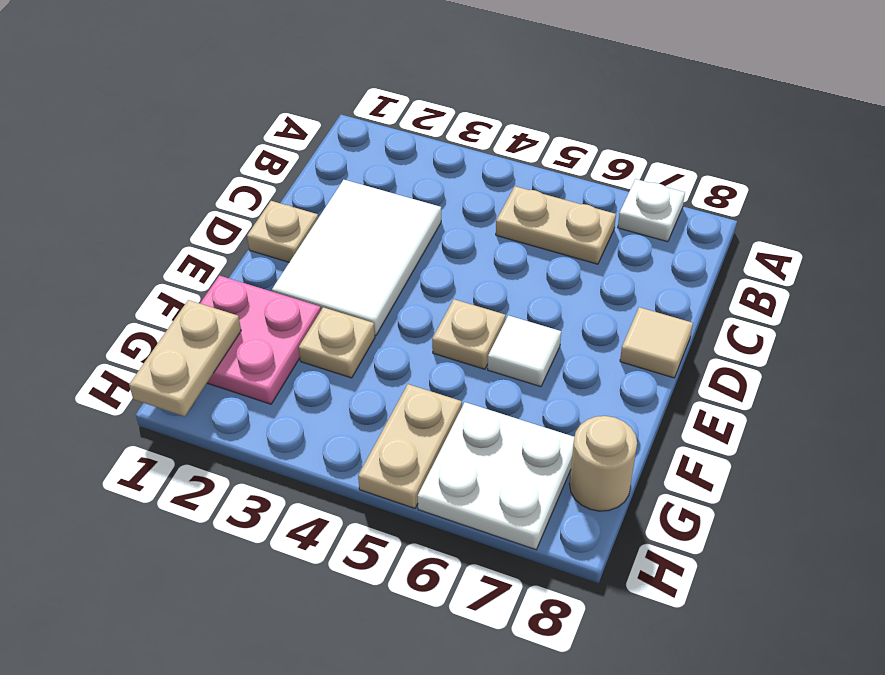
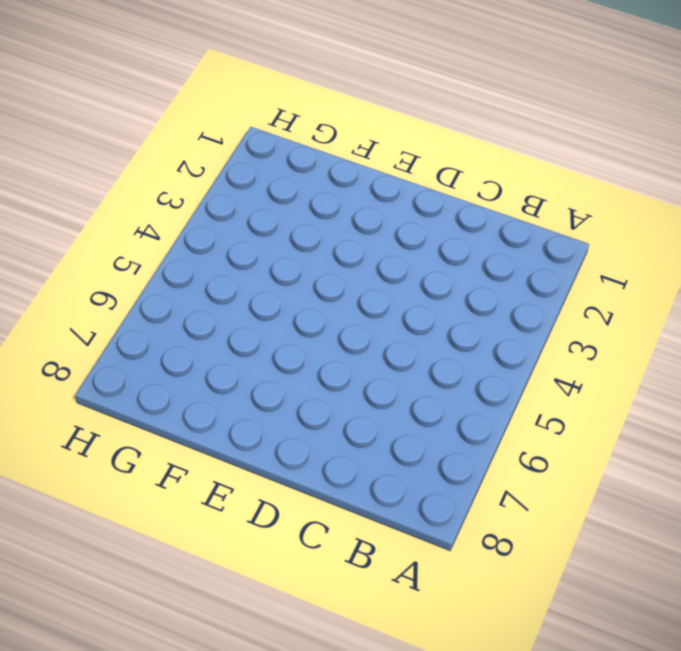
none -> white plate A7 level 1
none -> tan plate B5:B6 level 1
none -> white tile C2:E3 level 1

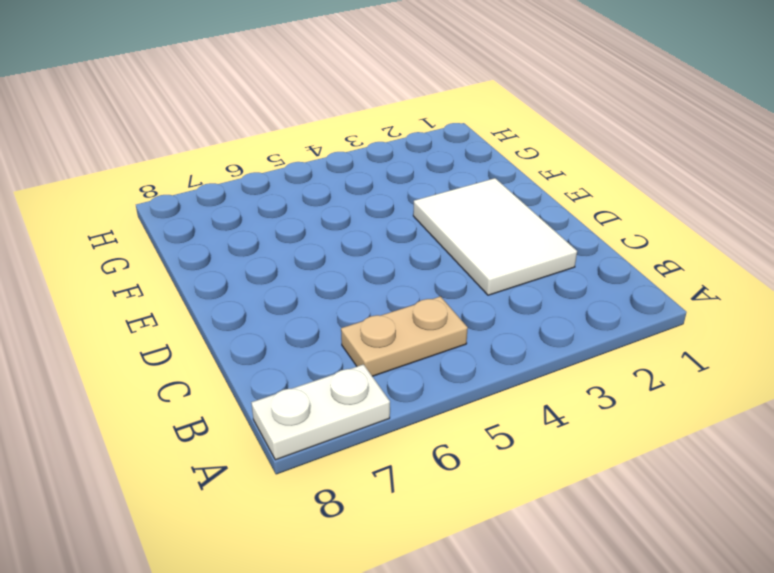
white plate A7:A8 level 1 -> white plate A7 level 1
none -> tan plate D1 level 1
none -> tan tile D8 level 1
none -> tan plate E5 level 1

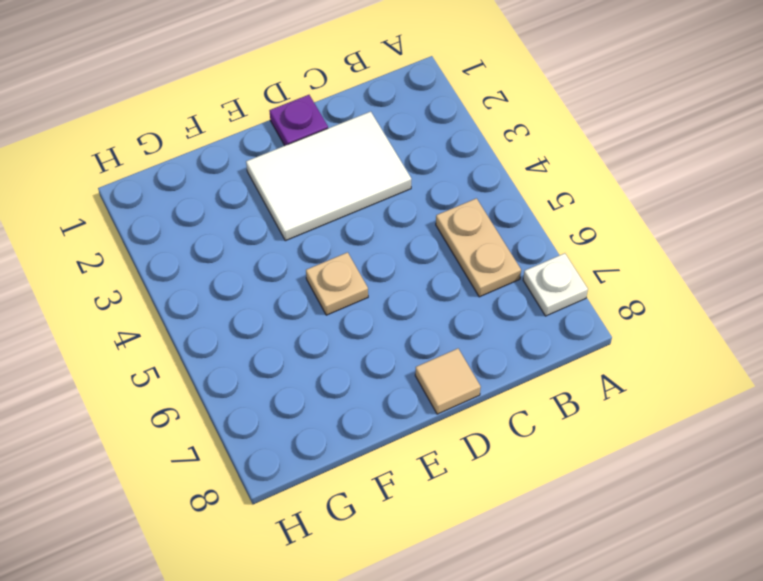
purple plate D1 level 1 -> tan plate D1 level 1
none -> white tile E6 level 1
none -> pink plate F1:G2 level 1
none -> tan plate F3 level 1

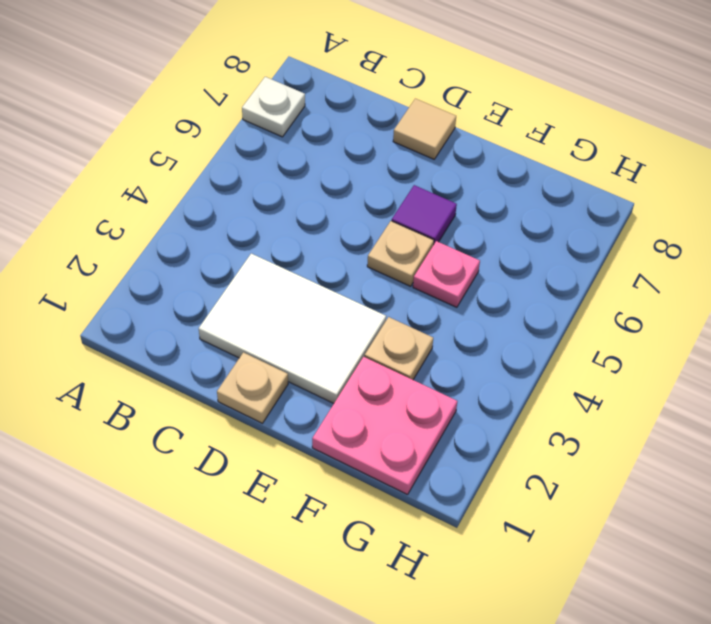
purple tile E6 level 1 -> white tile E6 level 1
pink plate F5 level 1 -> none
none -> tan plate B5:B6 level 1
none -> tan plate G5:H5 level 1
none -> white plate G6:H7 level 1

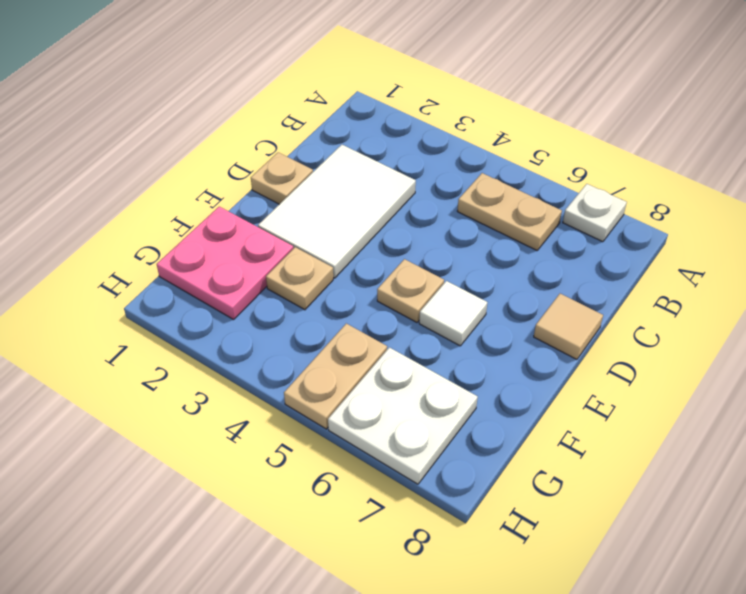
none -> tan round brick G8 level 1
none -> tan plate G1:H1 level 2

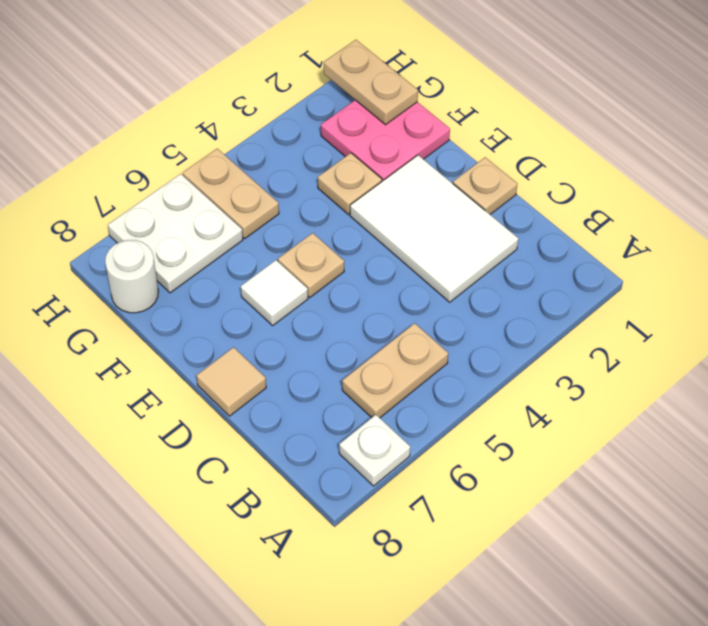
white round brick G8 level 1 -> tan round brick G8 level 1

